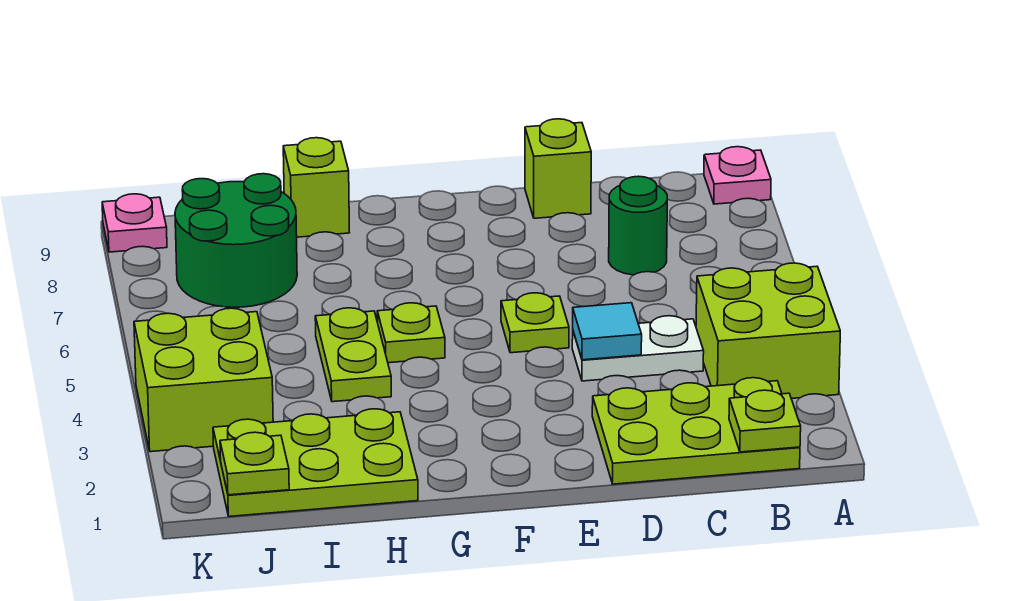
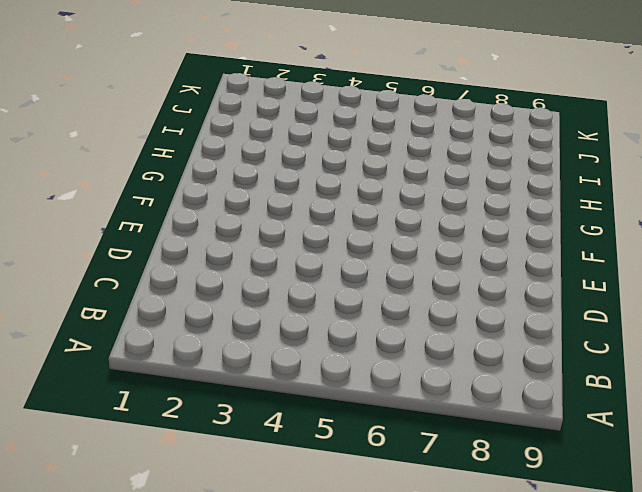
none -> lime brick A3:B4 level 1
none -> pink plate A9 level 1
none -> lime plate B1:D2 level 1

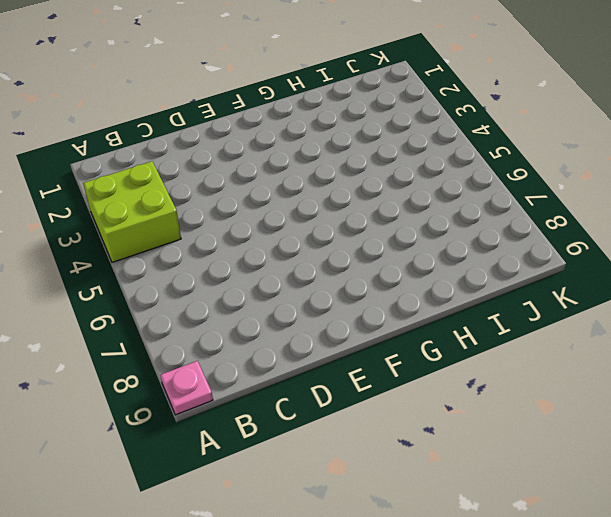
none -> lime plate B1:D2 level 1
none -> white plate C4:D4 level 1
none -> green round brick C7 level 1

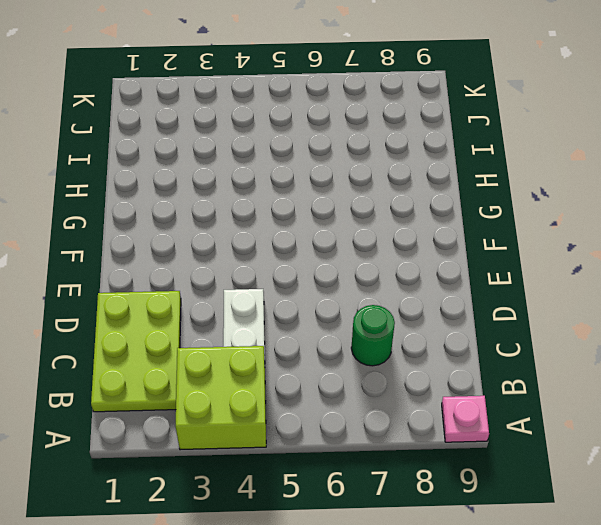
none -> lime brick D9 level 1
none -> lime plate E5 level 1
none -> lime plate G5 level 1

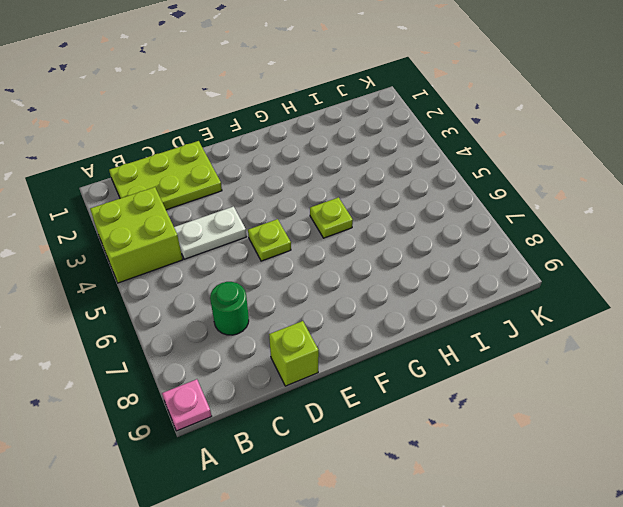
none -> lime plate H1:J2 level 1
none -> lime plate H4:H5 level 1
none -> lime brick H9 level 1

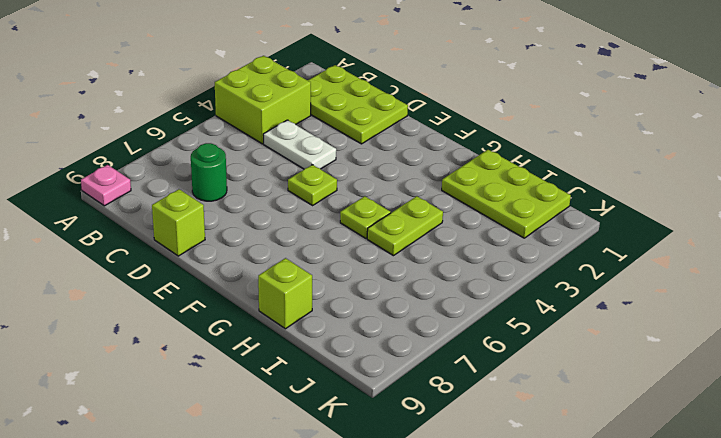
none -> green round brick I7:J8 level 1
none -> lime brick J3:K4 level 1
none -> pink plate K9 level 1

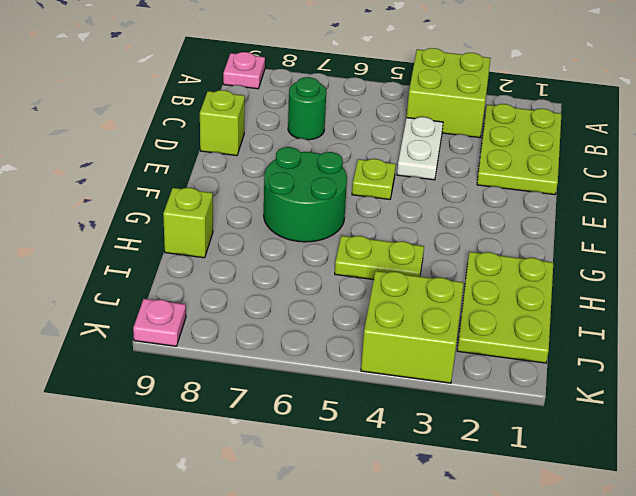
green round brick F6:G7 level 1 -> green round brick I7:J8 level 1
none -> lime plate G5 level 1
none -> lime plate B1 level 2
none -> cyan tile D4 level 2

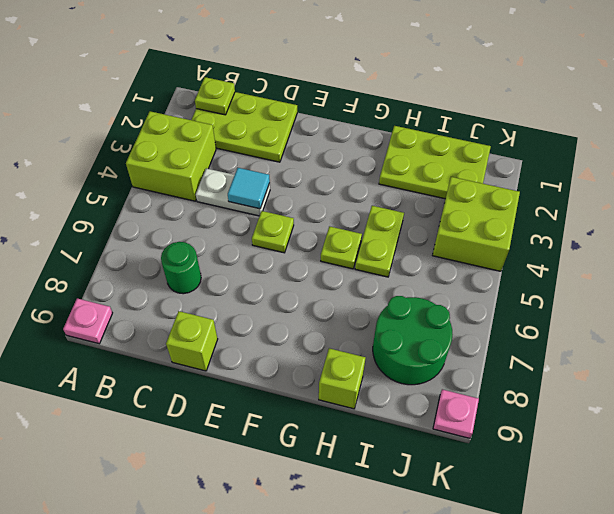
none -> lime plate J1 level 2

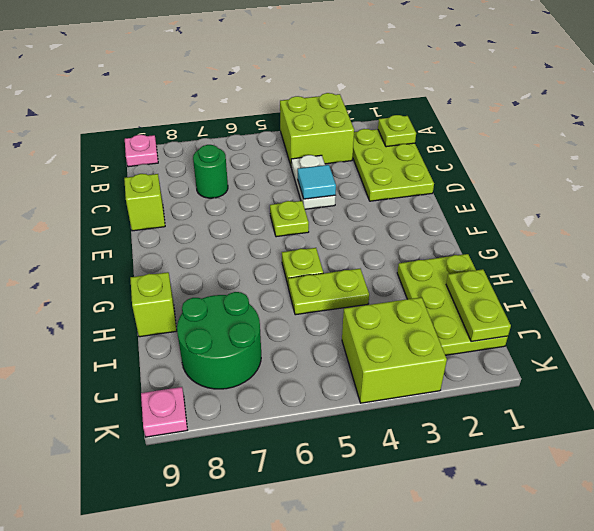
lime plate I1:J1 level 2 -> lime plate J1 level 2

